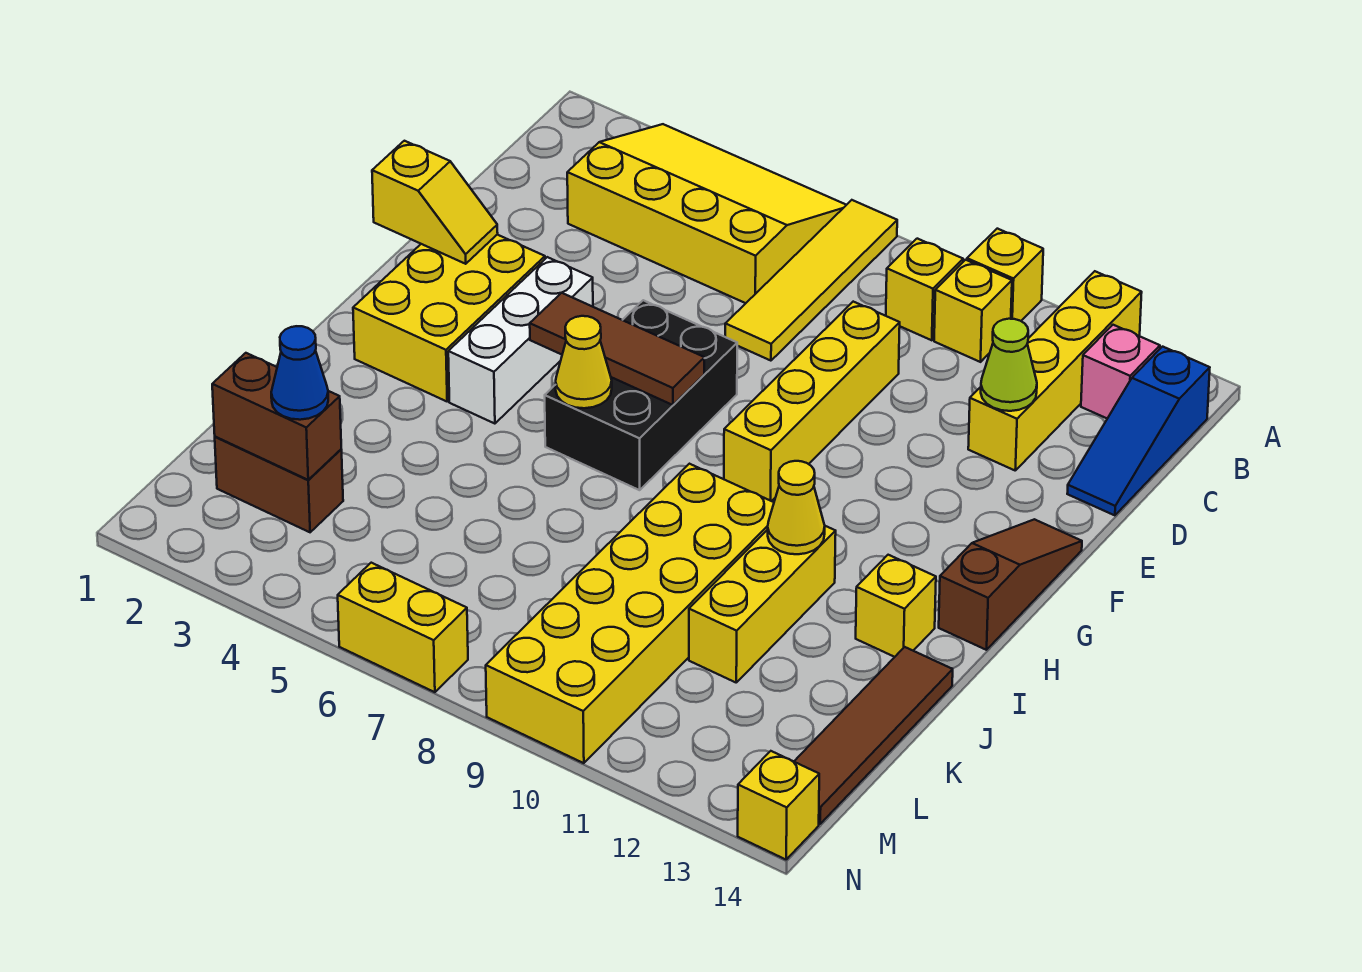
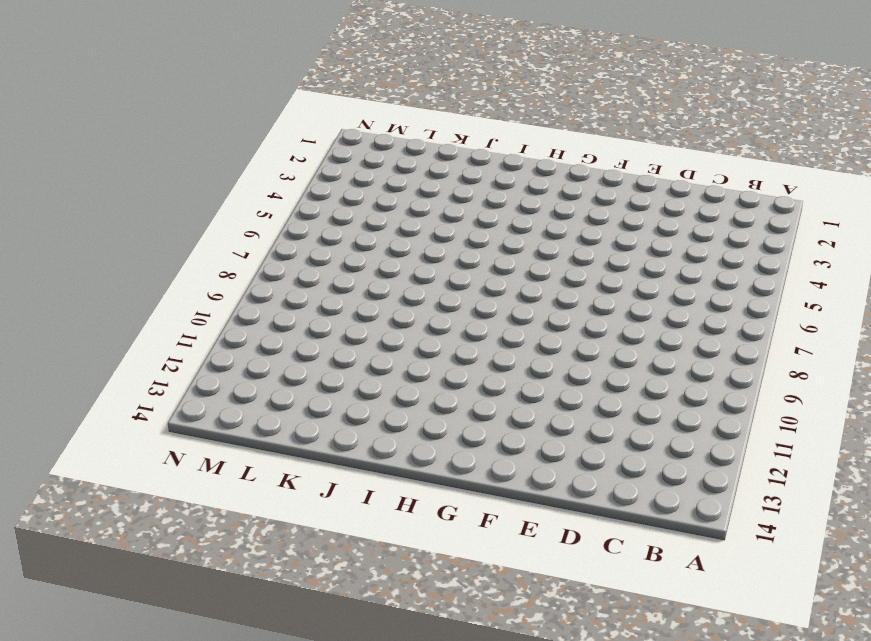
none -> yellow slope A3:C6 level 1 top C
none -> yellow tile A7:D7 level 1
none -> yellow brick A10 level 1

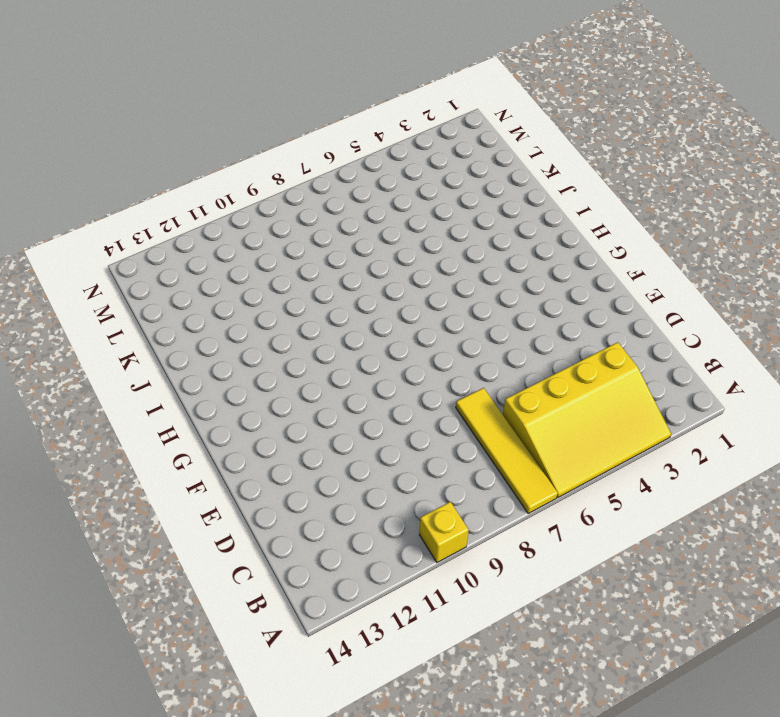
none -> yellow brick A12:D12 level 1
none -> yellow brick B9 level 1
none -> yellow brick B10 level 1

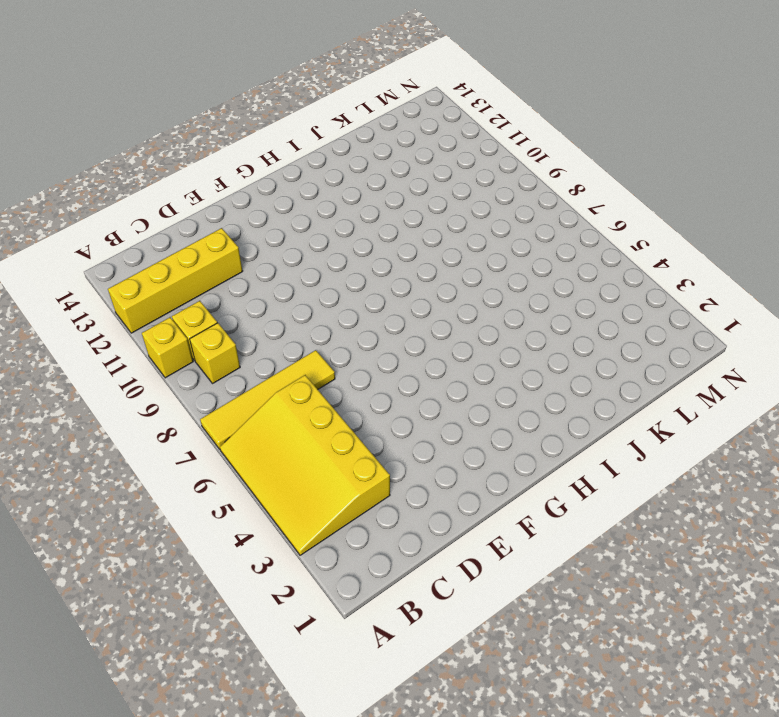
none -> pink brick B13 level 1
none -> blue slope B14:D14 level 1 top B
none -> yellow brick D9:G9 level 1

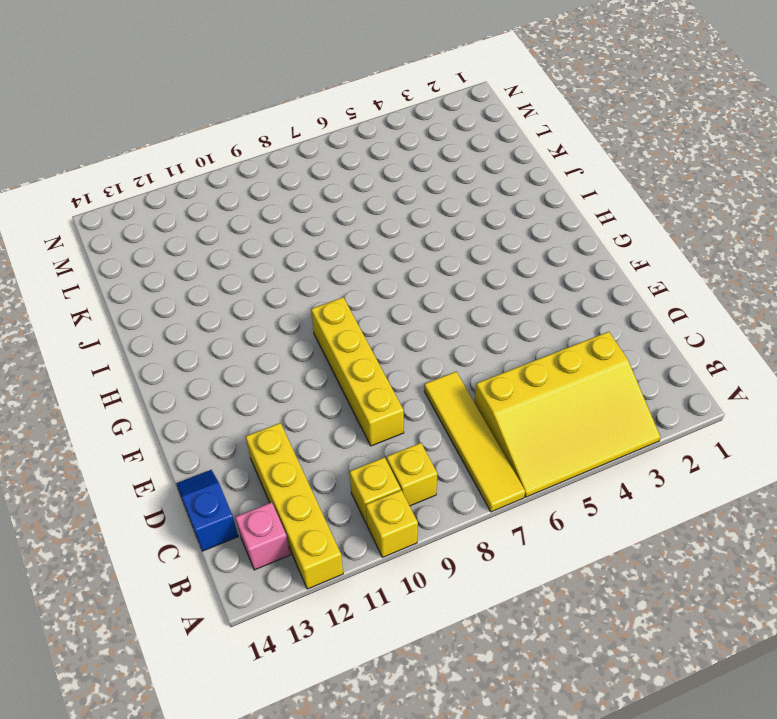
blue slope C14:D14 level 1 top C -> blue slope B14:D14 level 1 top B
none -> yellow brick F2:H3 level 1
none -> white brick F4:H4 level 1
none -> black brick F6:H7 level 1

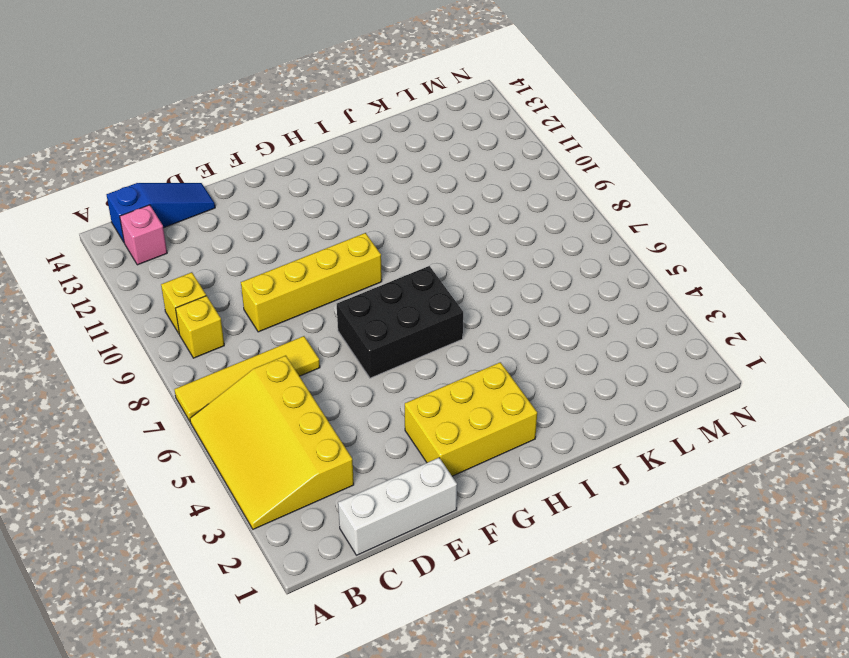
white brick C1:E1 level 1 -> white brick F4:H4 level 1
none -> yellow brick A10 level 1
none -> yellow brick A12:D12 level 1
none -> brown slope F14:H14 level 1 top H

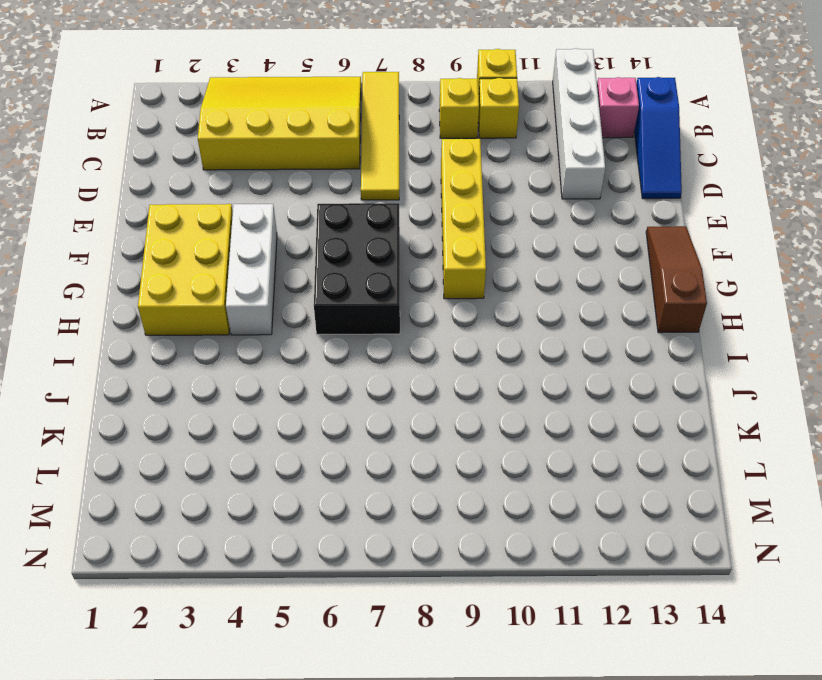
white brick A12:D12 level 1 -> yellow brick A12:D12 level 1
none -> yellow brick I9:N10 level 1
none -> yellow brick I11:K11 level 1
none -> yellow brick I13 level 1

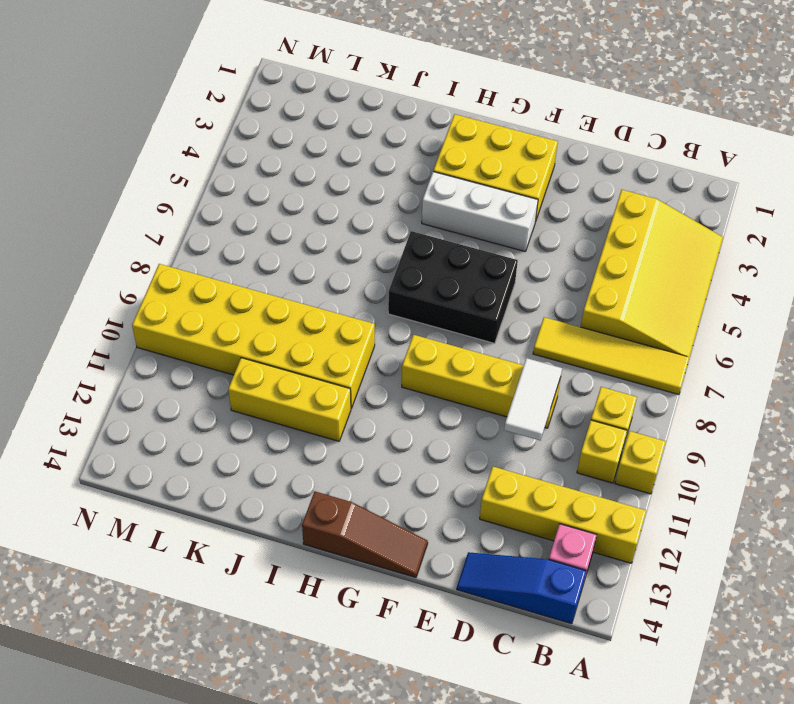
white tile D9:D10 level 2 -> none
none -> yellow brick I13 level 1
none -> brown tile J14:M14 level 1
none -> brown brick L2:L3 level 1

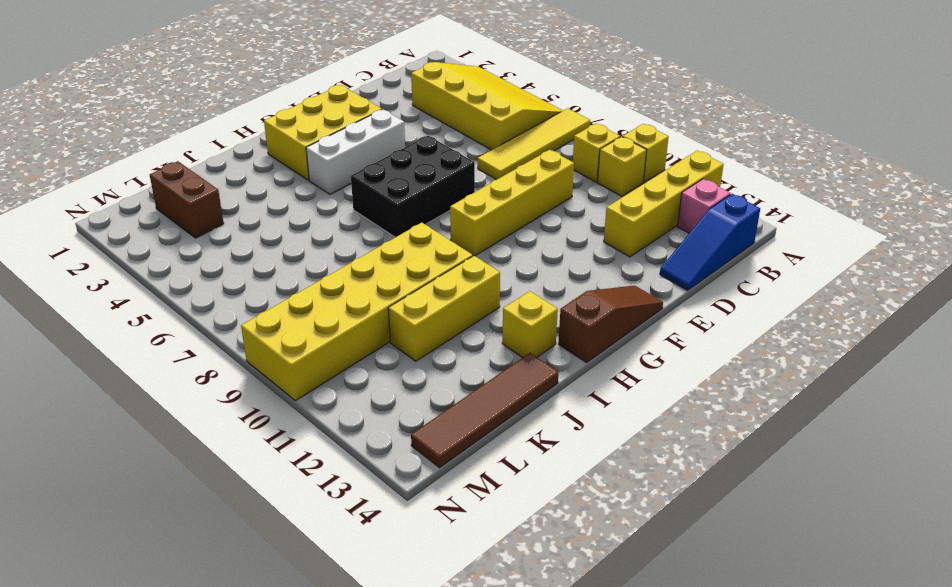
none -> yellow brick N6:N7 level 1
none -> yellow brick N14 level 1
none -> lime cone D12 level 2

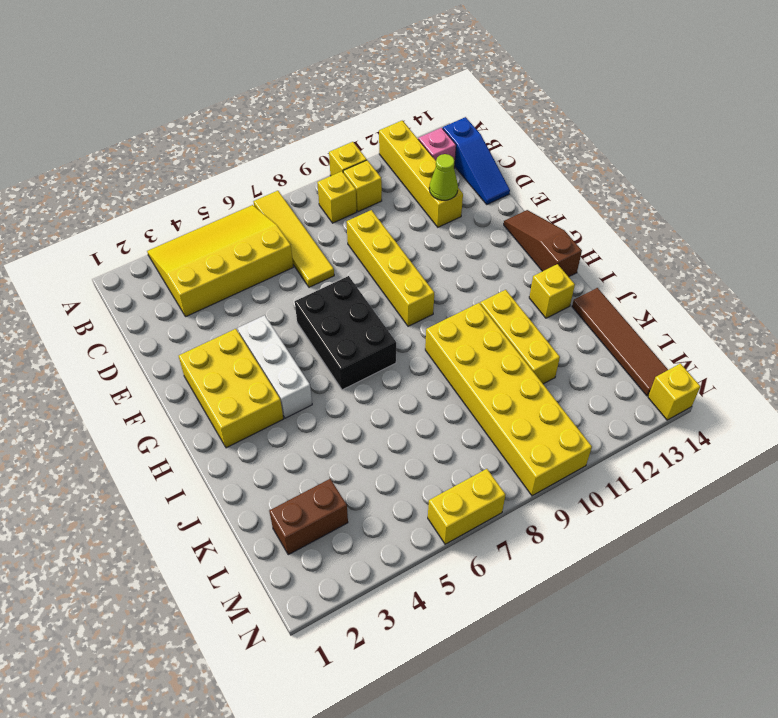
none -> yellow slope F1:F2 level 2 top 1
none -> brown tile G5:G7 level 2
none -> yellow cone H6 level 2

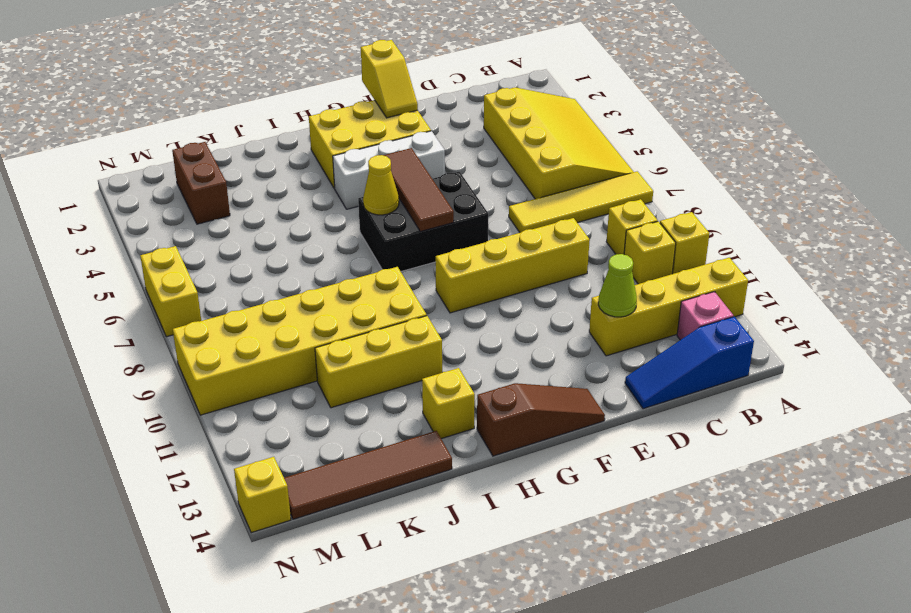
none -> yellow cone I11 level 2
none -> brown brick L2:L3 level 2
none -> blue cone L3 level 3

